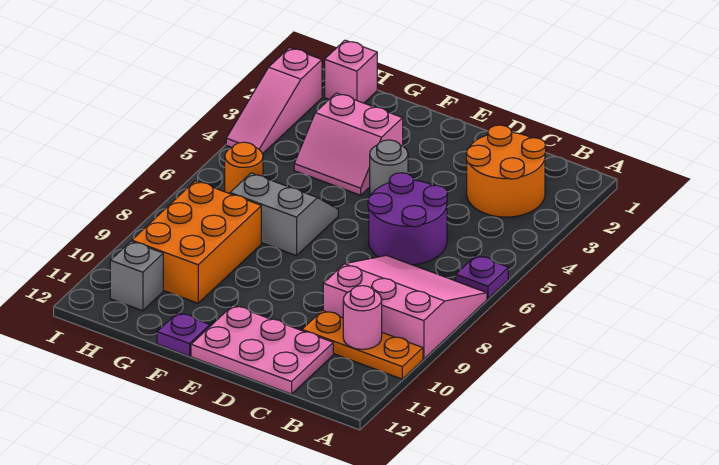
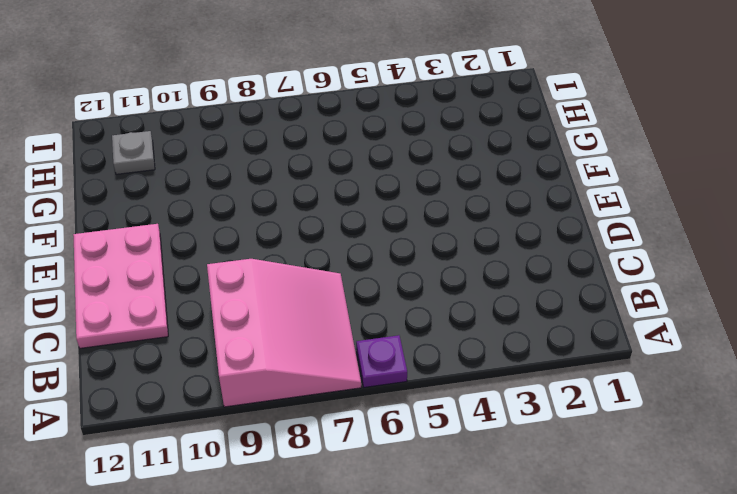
grey plate H11 level 1 -> grey brick H11 level 1
none -> orange plate A10:C10 level 1
none -> orange round brick B2:C3 level 1
none -> purple round brick C5:D6 level 1

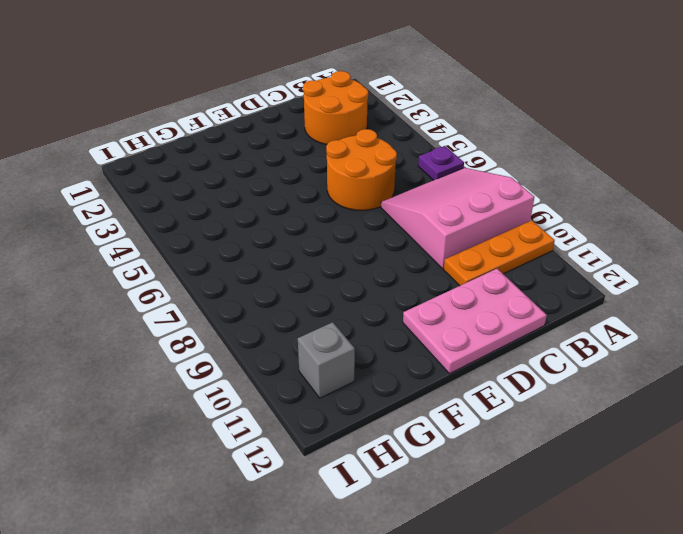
orange round brick C5:D6 level 1 -> purple round brick C5:D6 level 1
none -> grey round brick E4 level 1
none -> pink slope F3:G4 level 1 top 3
none -> grey slope F6:G7 level 1 top 7

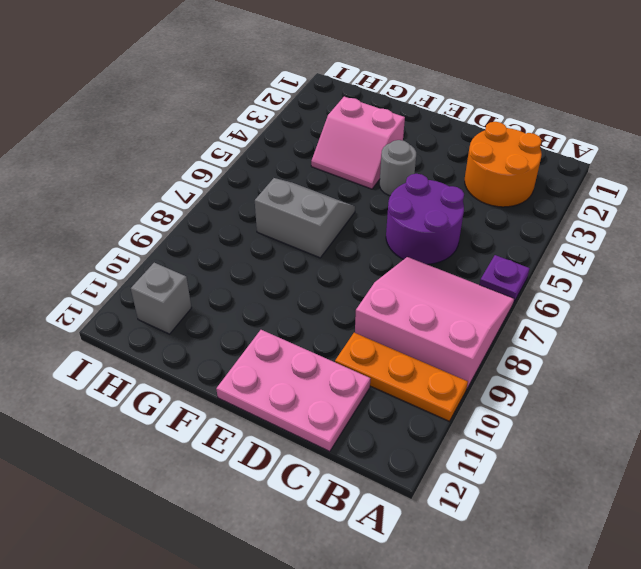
none -> purple plate F12 level 1
none -> orange brick G8:H10 level 1
none -> pink brick H1 level 1

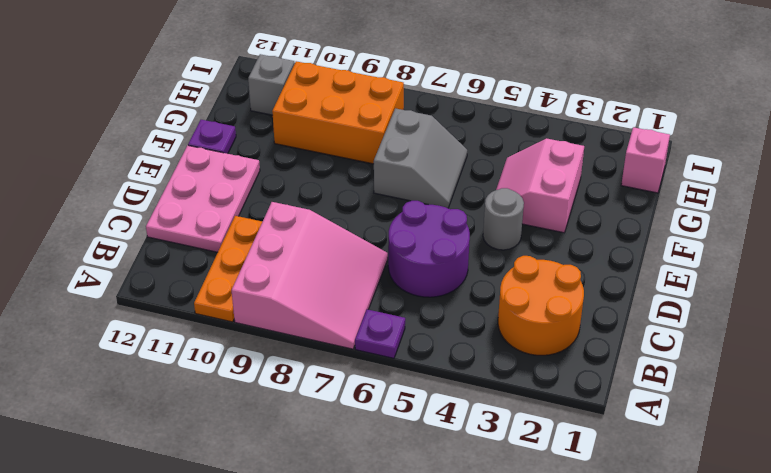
none -> orange round brick H6 level 1
none -> pink slope I2:I4 level 1 top 2
none -> pink round brick B10 level 2

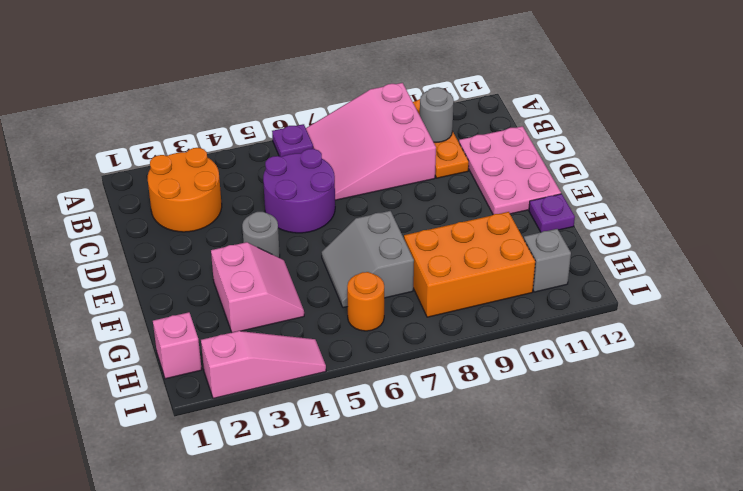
grey round brick B10 level 2 -> pink round brick B10 level 2

